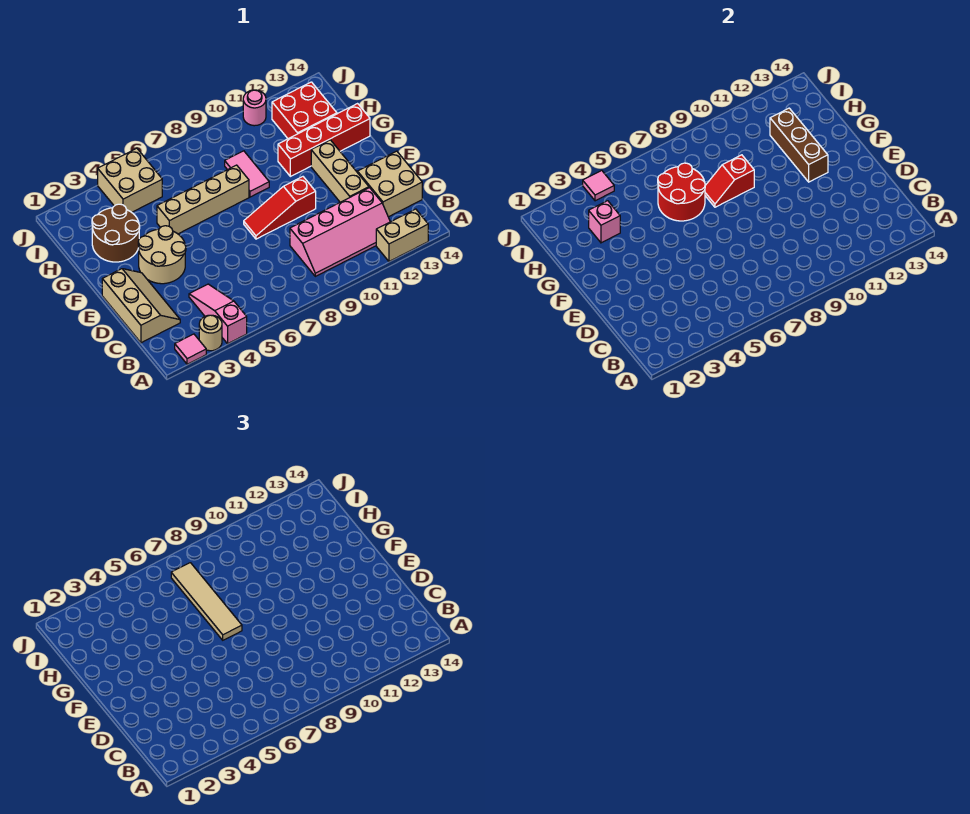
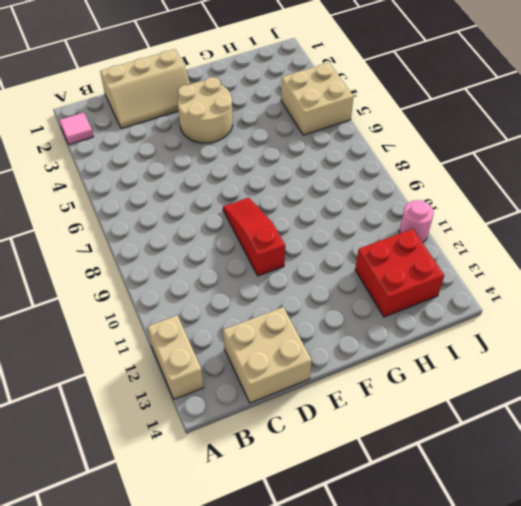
none -> tan round brick A3 level 1
none -> pink slope A4:C4 level 1 top A
none -> pink slope B9:C12 level 1 top C

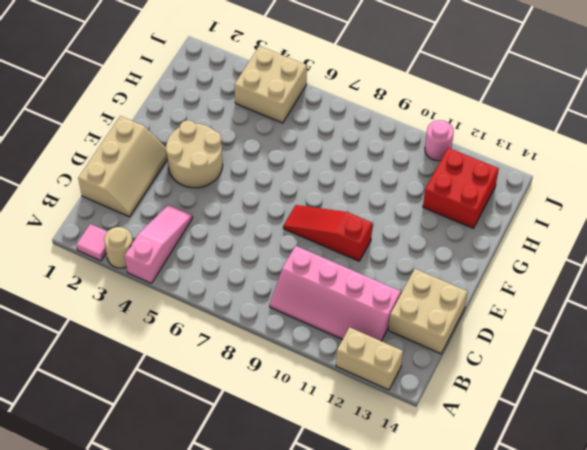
none -> tan brick D12:F12 level 1
none -> brown round brick G2:H3 level 1
none -> tan brick G5:G8 level 1

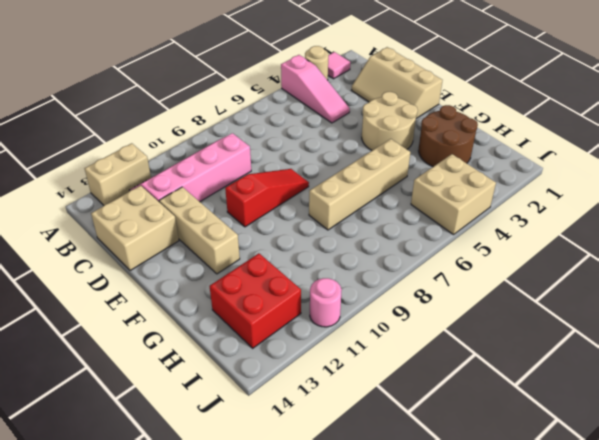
none -> pink tile G9:H9 level 1
none -> red brick G11:G14 level 1
none -> brown brick F12:H12 level 2

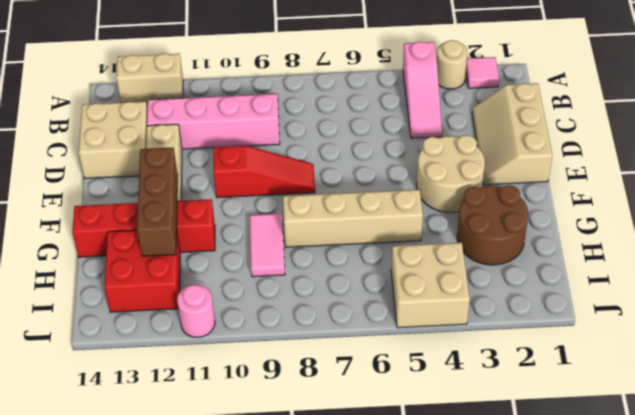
none -> red round brick G6:H7 level 2
none -> red slope G8:G9 level 2 top 9
none -> pink brick H3 level 2

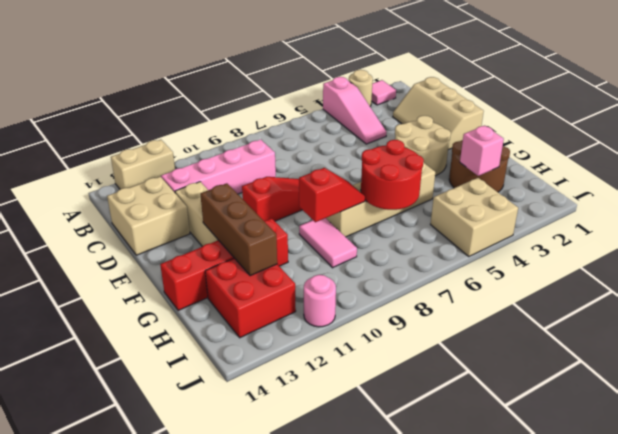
none -> pink tile J4 level 2
none -> tan tile F7:I7 level 3

